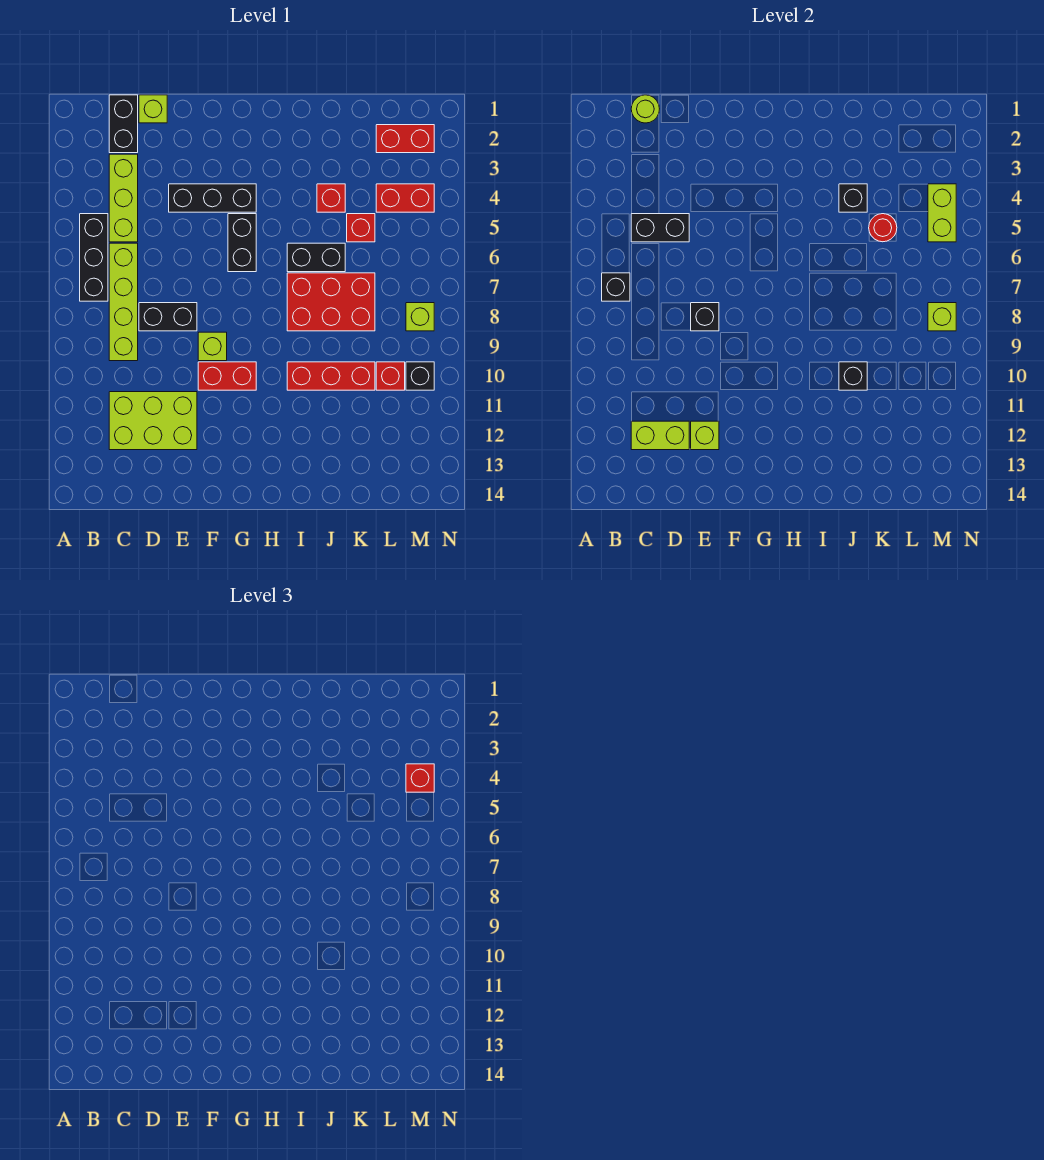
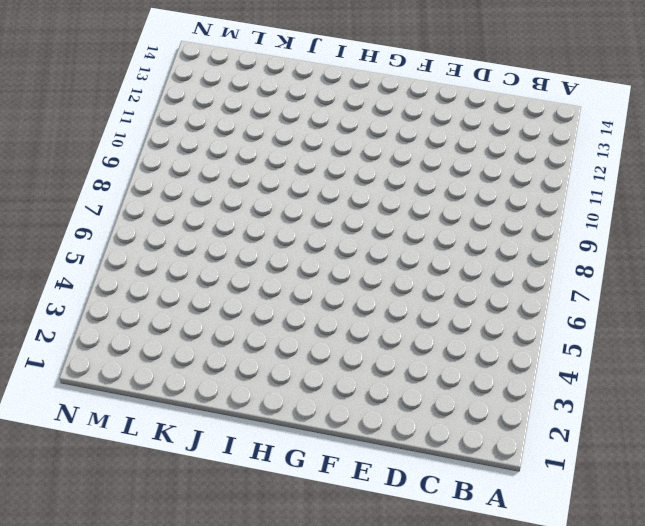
none -> black brick B5:B7 level 1
none -> black brick C1:C2 level 1
none -> lime brick C3:C5 level 1
none -> lime brick C6:C9 level 1

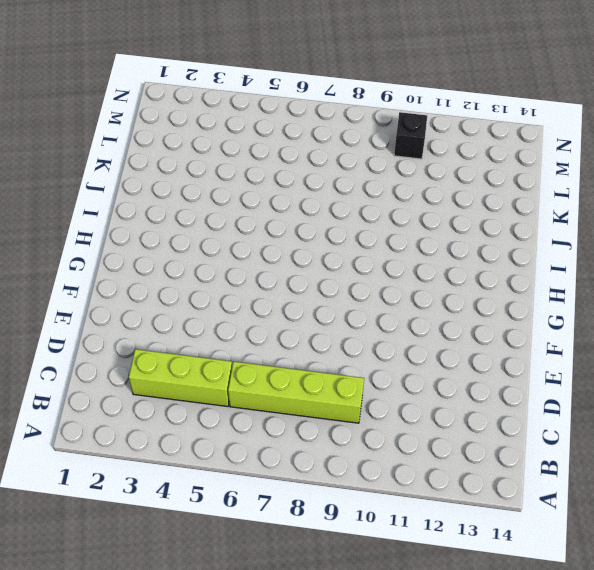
none -> black brick B5:B7 level 1
none -> black brick C1:C2 level 1
none -> lime brick C11:E12 level 1
none -> lime brick D1 level 1

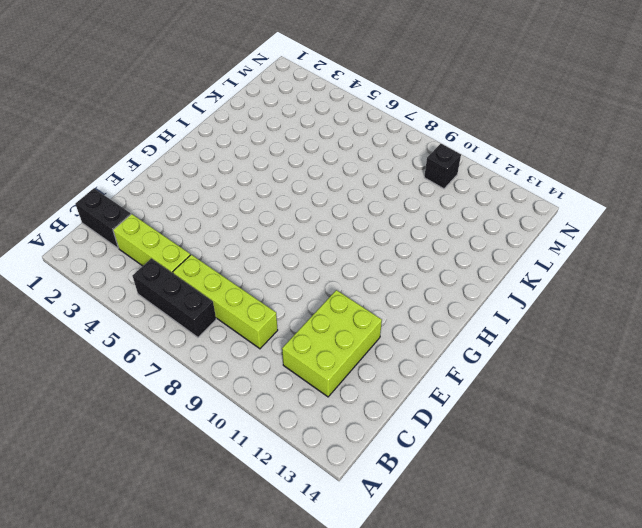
none -> lime brick D1 level 1
none -> black brick D8:E8 level 1
none -> black brick E4:G4 level 1
none -> lime brick F9 level 1

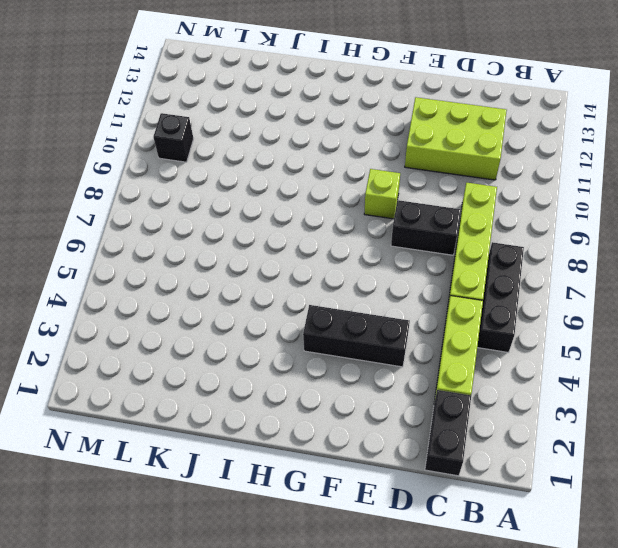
none -> lime brick D1 level 1
none -> red brick F10:G10 level 1
none -> black brick G5:G6 level 1
none -> black brick I6:J6 level 1

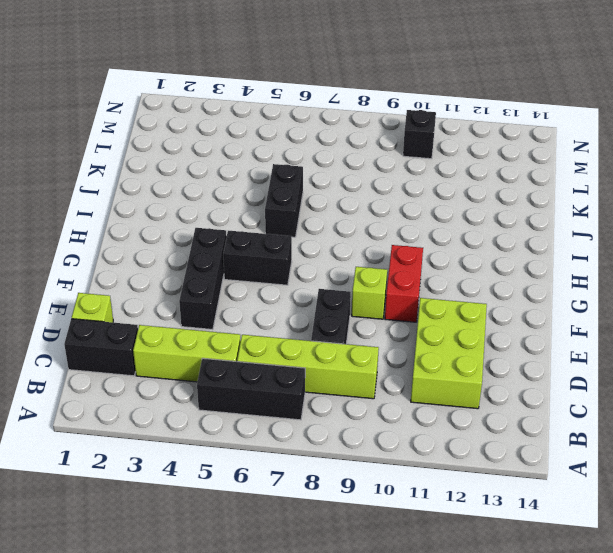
none -> red brick I7:K8 level 1
none -> red brick I10:K10 level 1
none -> red brick J4 level 1
none -> red brick K5 level 1

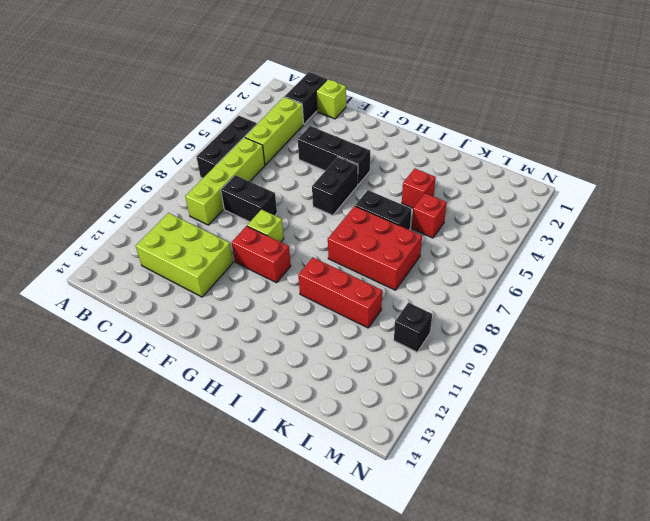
none -> red brick L2:M2 level 1
none -> red brick L4:M4 level 1
none -> red brick L10 level 1
none -> lime brick M8 level 1

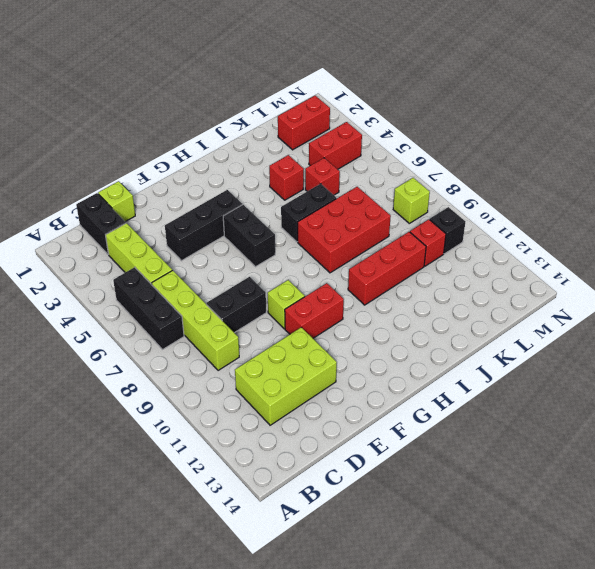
none -> black brick B7 level 2
none -> lime round brick C1 level 2
none -> black brick C5:D5 level 2
none -> lime brick C12:D12 level 2

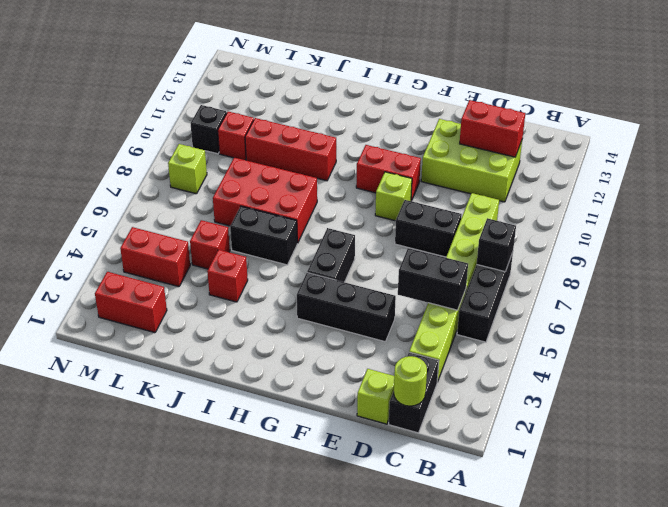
red brick C12:D12 level 2 -> lime brick C12:D12 level 2
none -> black brick E8 level 2
none -> lime brick E12 level 2
none -> black brick J4 level 2
none -> black brick J10 level 2

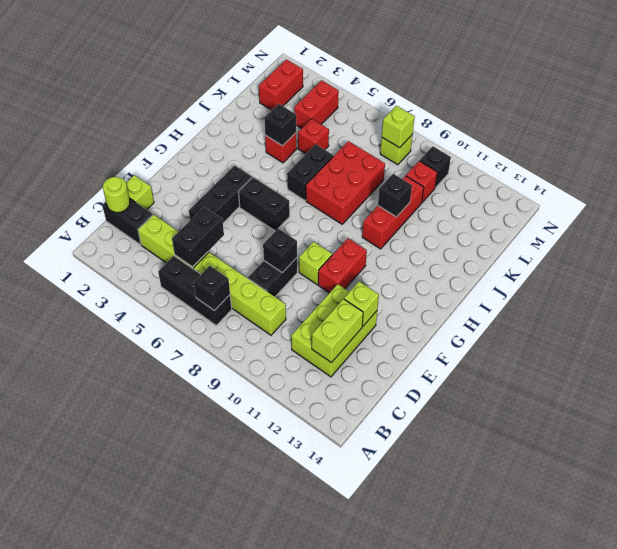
none -> red round brick K5 level 2
none -> lime brick M4:M5 level 2
none -> red brick M4 level 3

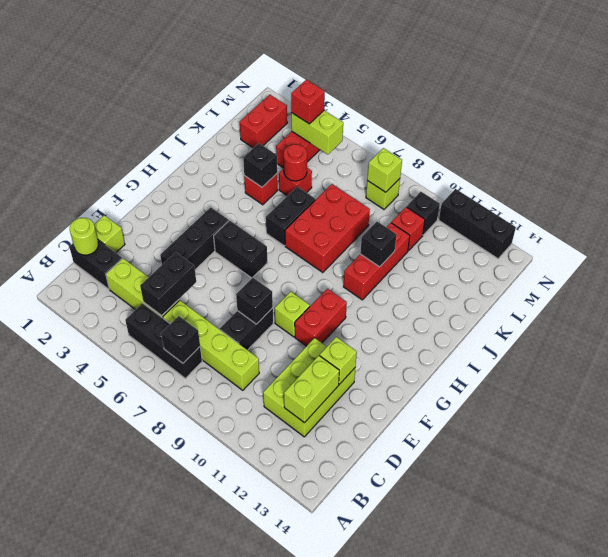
black brick N11:N13 level 1 -> none

